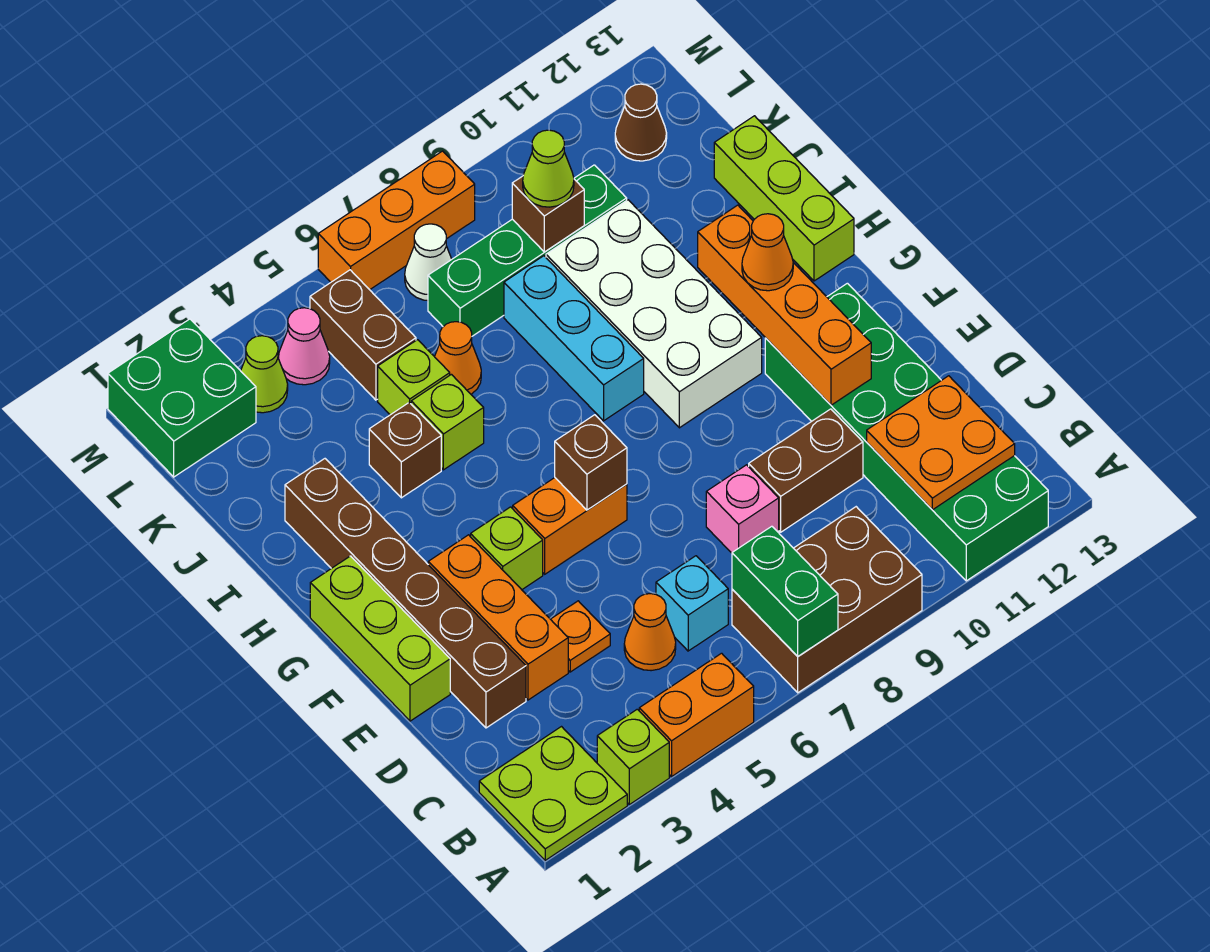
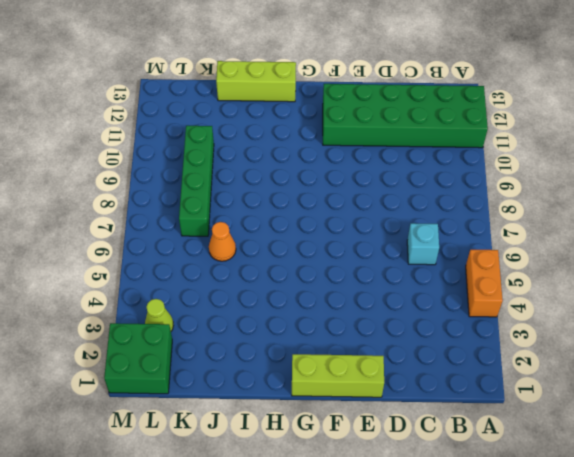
none -> lime plate A1:B2 level 1
none -> lime brick A3 level 1
none -> brown brick A7:B9 level 1
none -> orange cone C5 level 1

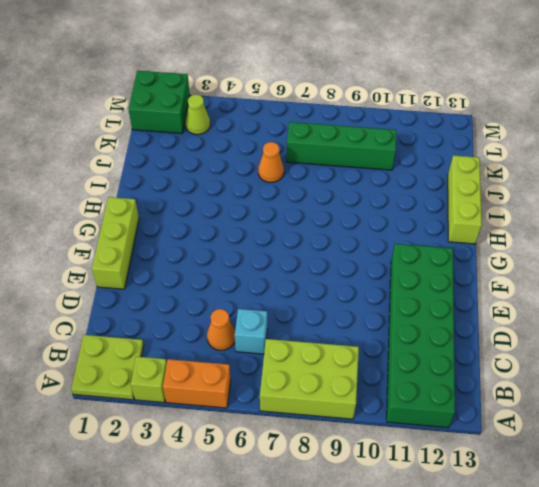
lime brick A7:B9 level 1 -> brown brick A7:B9 level 1
none -> brown brick D2:I2 level 1
none -> orange brick D3:F3 level 1
none -> orange plate D4 level 1
none -> pink brick D8 level 1

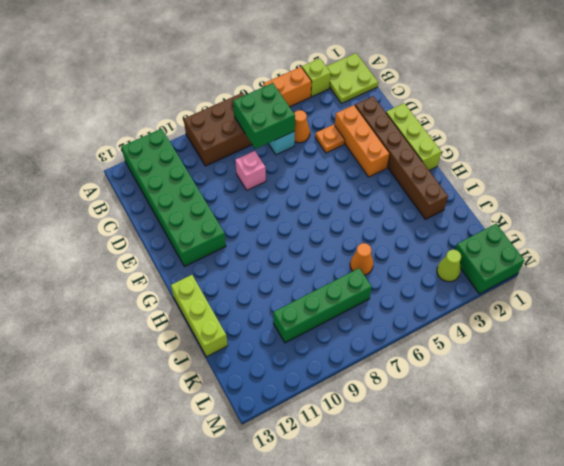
green brick B6:C7 level 2 -> green brick A7:B7 level 2
none -> brown brick D9:D10 level 1
none -> lime brick F4 level 1
none -> orange brick F5:F6 level 1
none -> white brick G9:J10 level 1

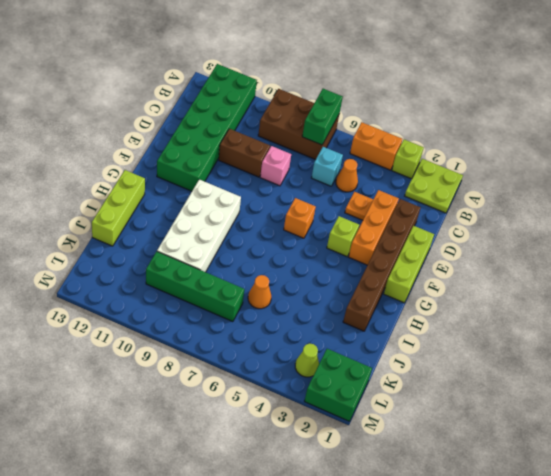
orange brick F6 level 1 -> orange brick F5:F6 level 1
none -> cyan brick H8:J8 level 1
none -> brown brick I4 level 1
none -> lime brick I5 level 1
none -> lime brick J5 level 1

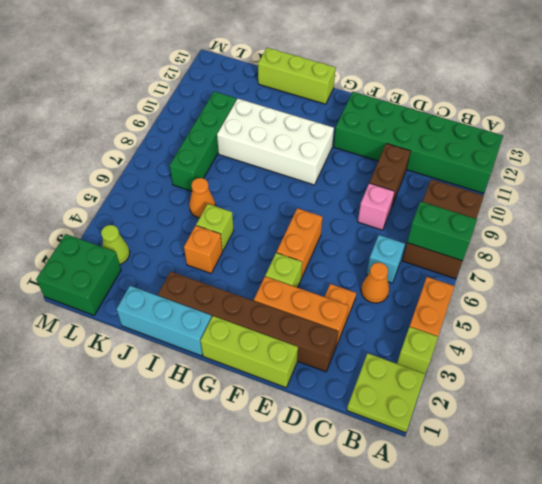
cyan brick H1:J1 level 1 -> cyan brick H8:J8 level 1
orange brick I4 level 1 -> brown brick I4 level 1
none -> lime brick J5 level 1
none -> brown brick K5:L5 level 1
none -> pink cone L4 level 1
none -> white cone L7 level 1

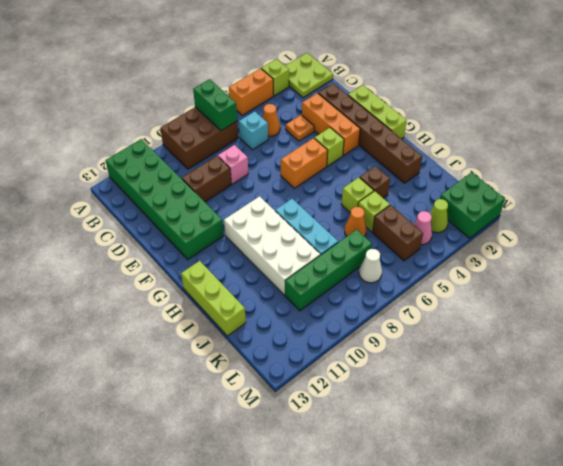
none -> brown cone L12 level 1
none -> orange brick M6:M8 level 1
none -> orange plate B11:C12 level 2
none -> orange brick E11:H11 level 2

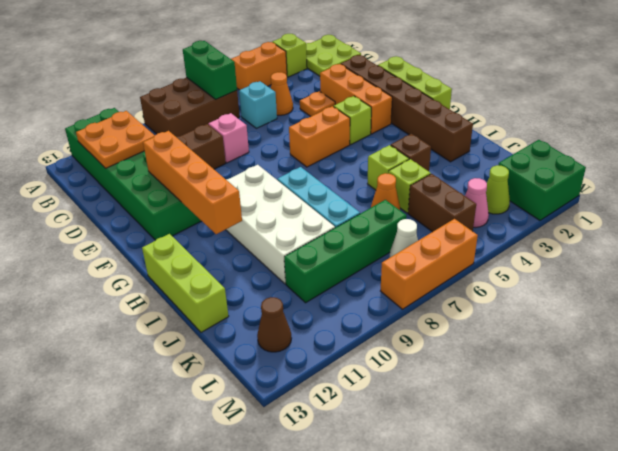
none -> brown brick F6 level 2
none -> brown brick K9 level 2
none -> orange cone G11 level 3
none -> lime cone K9 level 3

